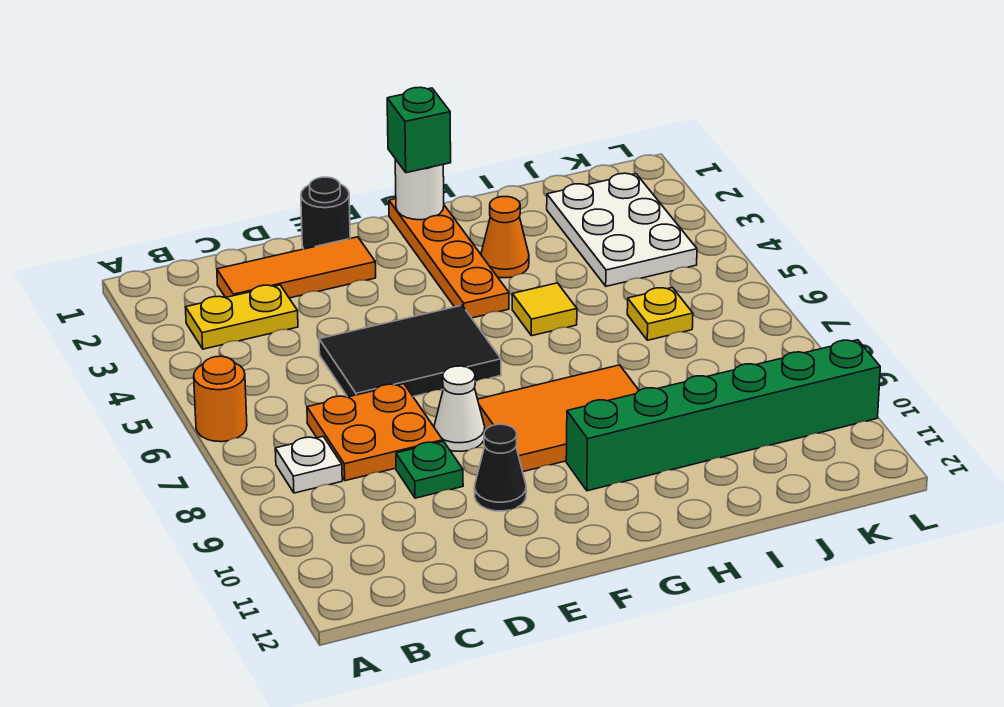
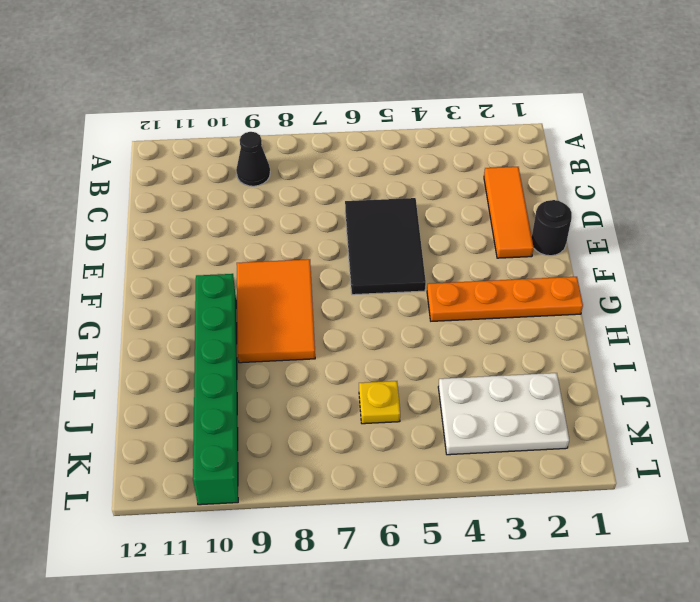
black cone B9 level 1 -> black cone E10 level 1
none -> orange round brick A6 level 1
none -> yellow plate B3:C3 level 1
none -> white plate B8 level 1

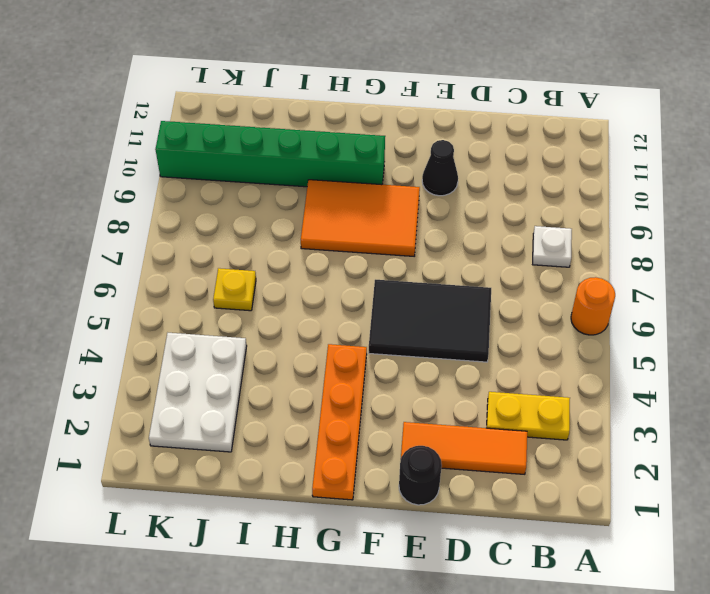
none -> orange plate C7:D8 level 1
none -> green plate D9 level 1
none -> white cone E8 level 1

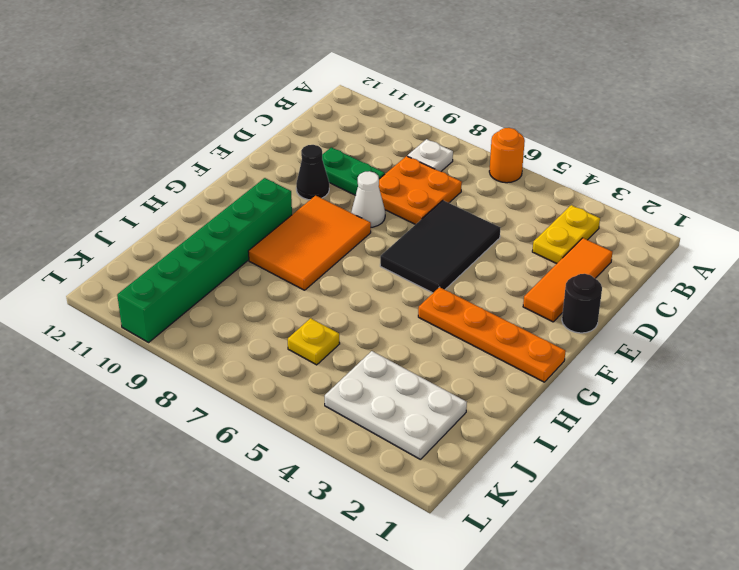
green plate D9:D10 level 1 -> green plate D9 level 1
none -> orange cone H3 level 1
none -> yellow tile H5 level 1
none -> white round brick G1 level 2

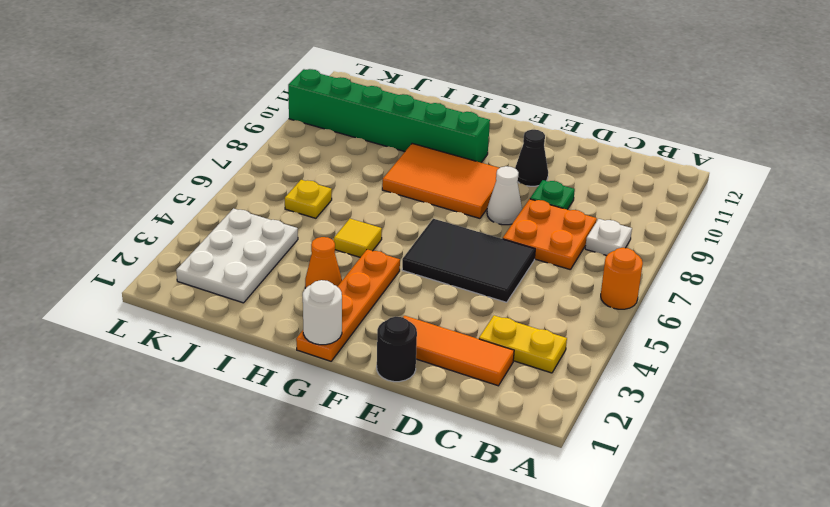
none -> green brick G1 level 3

